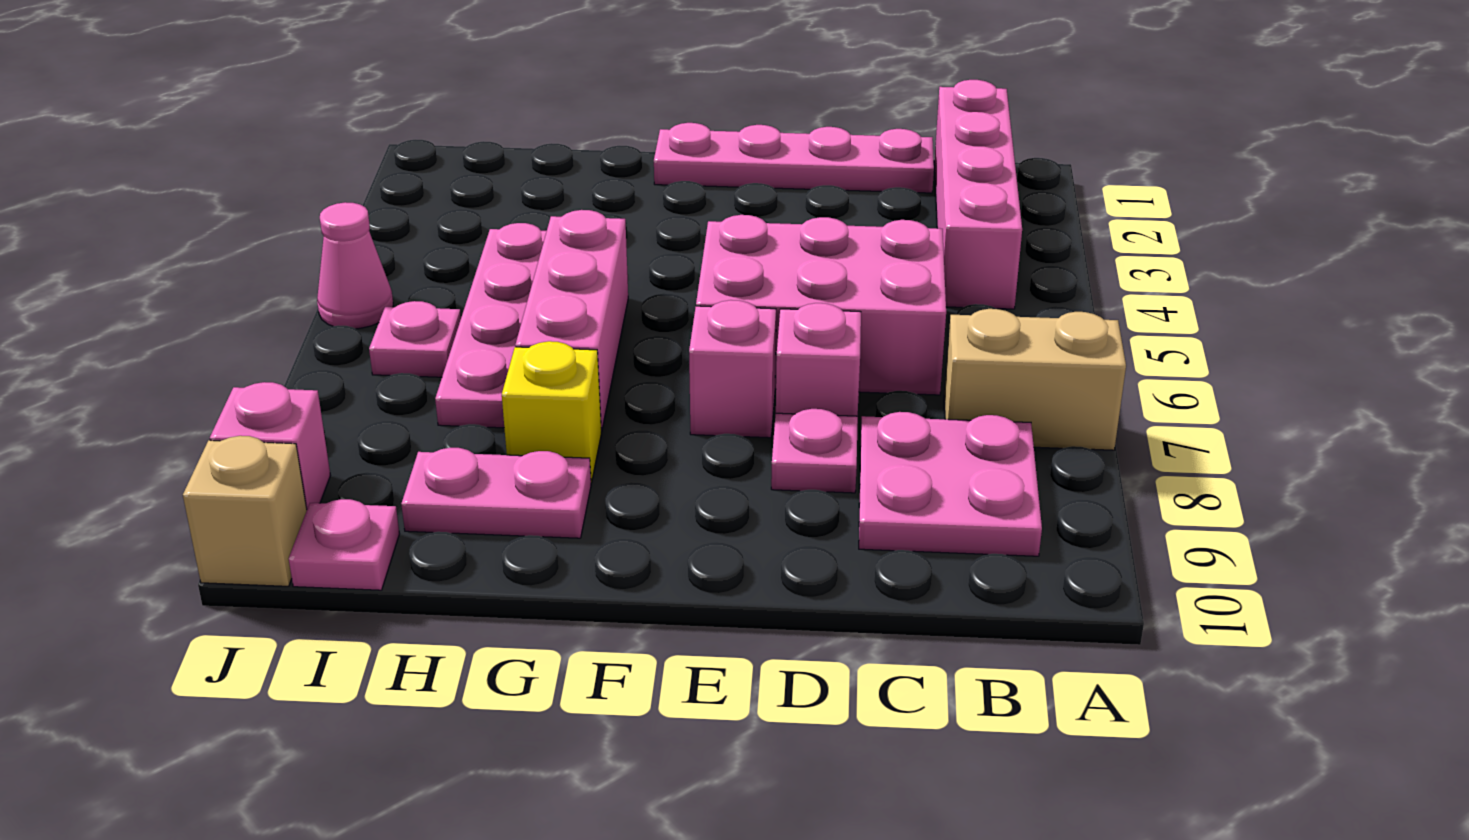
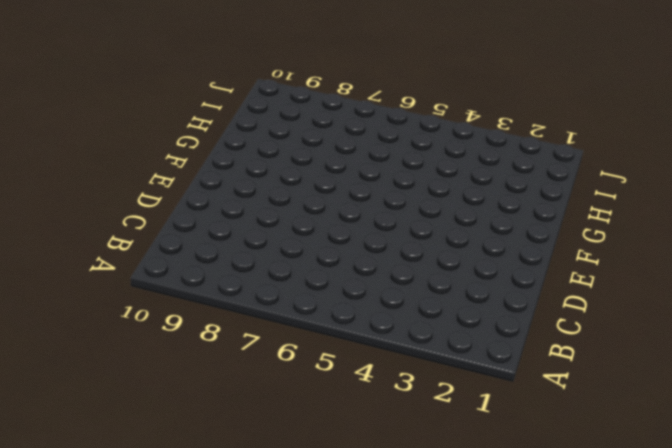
none -> tan brick A7:B7 level 1
none -> pink brick B1:B4 level 1
none -> pink plate B8:C9 level 1

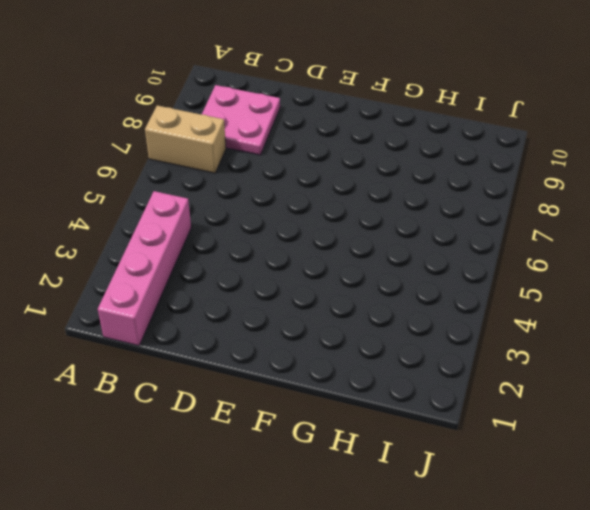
none -> pink plate C1:F1 level 1
none -> pink brick C5:E6 level 1
none -> pink brick D7 level 1

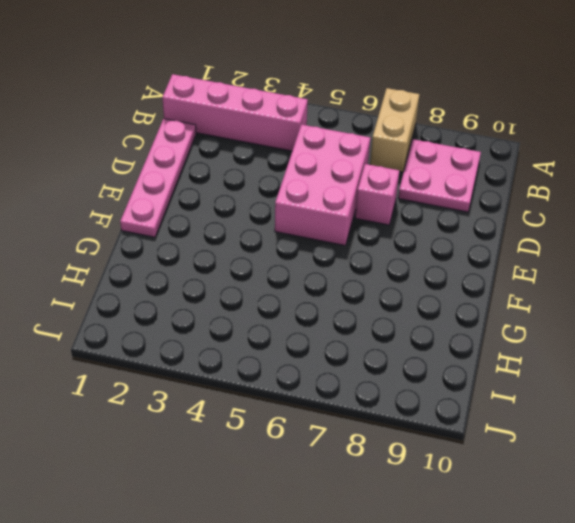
none -> pink plate D8 level 1
none -> pink brick E7 level 1
none -> pink brick G5:G7 level 1

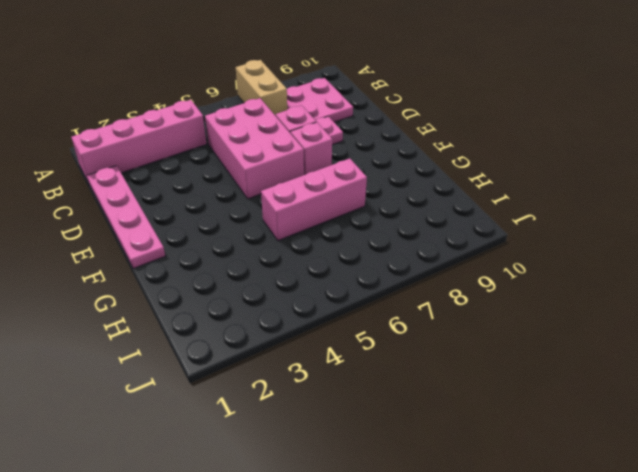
none -> yellow brick G8 level 1
none -> pink plate G9:H9 level 1
none -> pink plate H4:H7 level 1

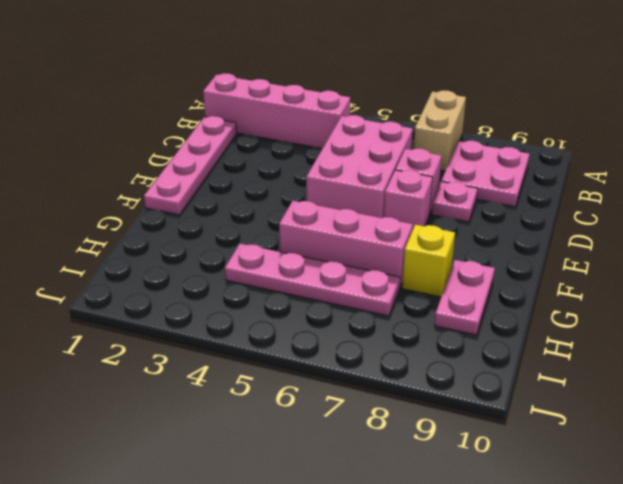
none -> pink plate I6 level 1
none -> pink plate I10 level 1
none -> pink cone J5 level 1

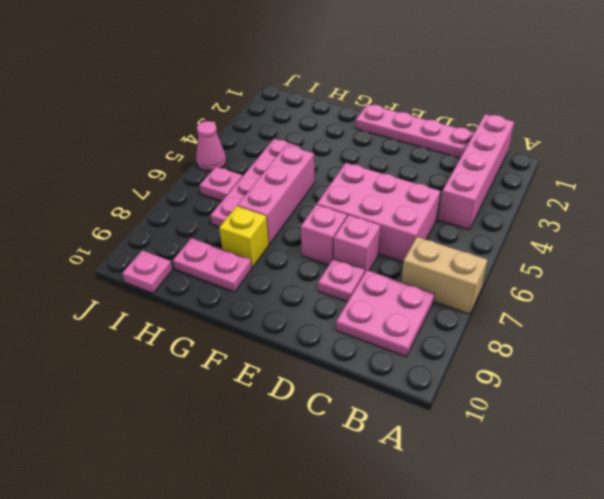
none -> pink brick J9 level 1
none -> tan brick J10 level 1

